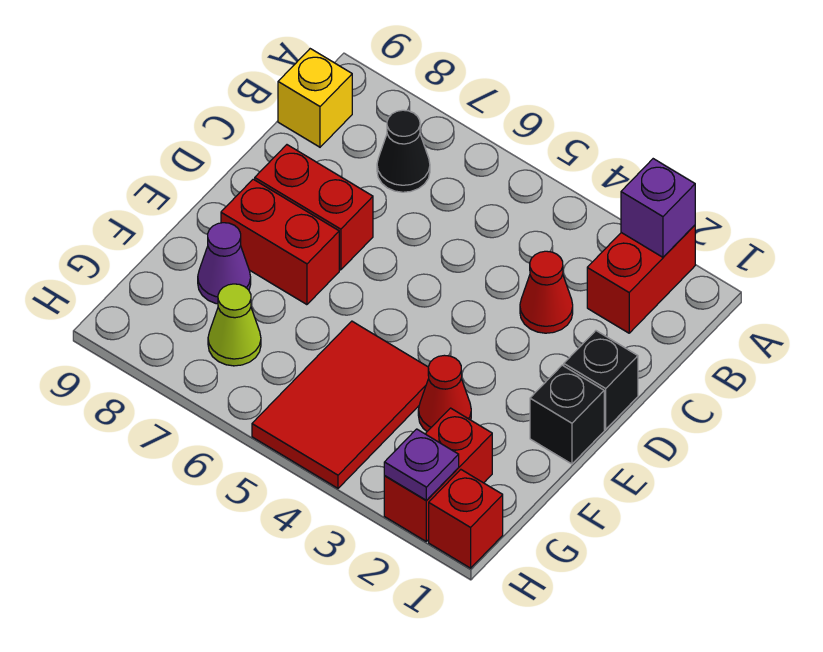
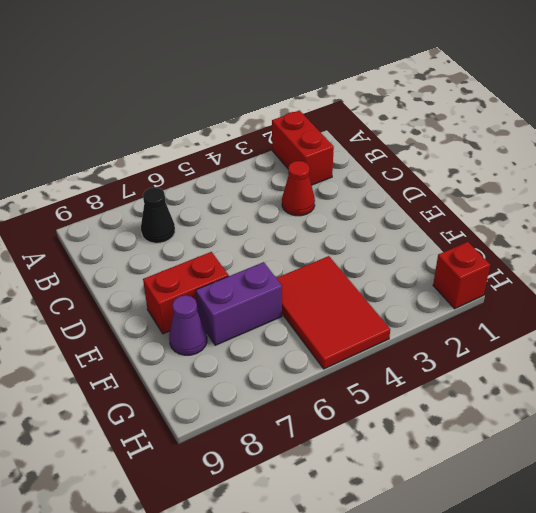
purple brick F6:F7 level 1 -> none
none -> yellow brick B9 level 1
none -> black brick D1 level 1
none -> red brick D7:D8 level 1

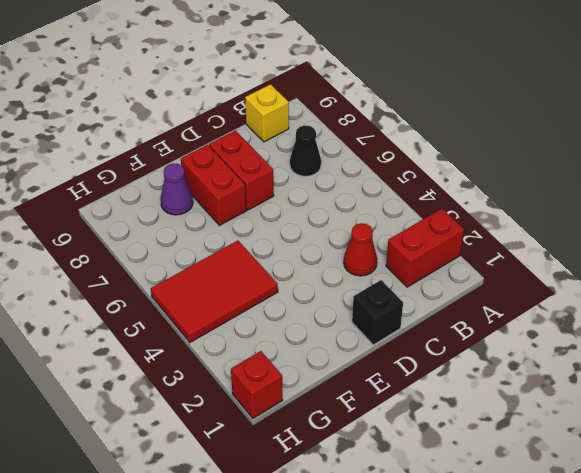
none -> black brick E1 level 1
none -> red cone F3 level 1
none -> red brick G2:H2 level 1

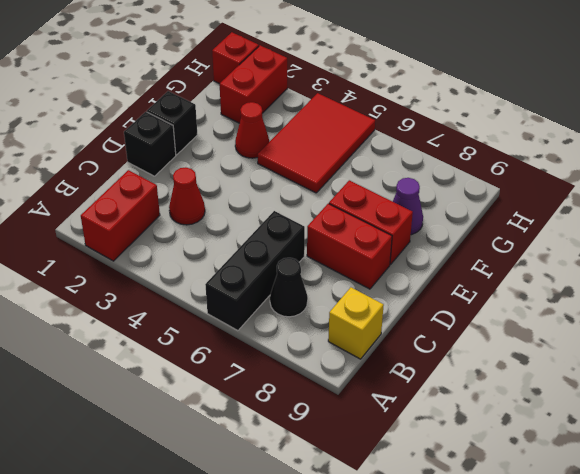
black brick A6:C6 level 1 -> none
none -> lime cone G7 level 1
none -> purple brick A2 level 2
none -> purple plate H2 level 2

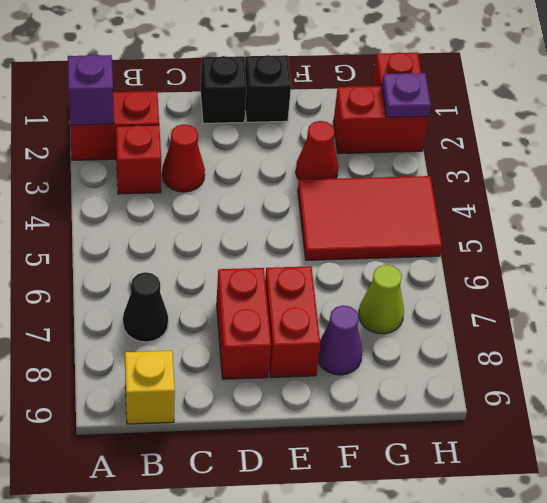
red brick B3 level 1 -> none

